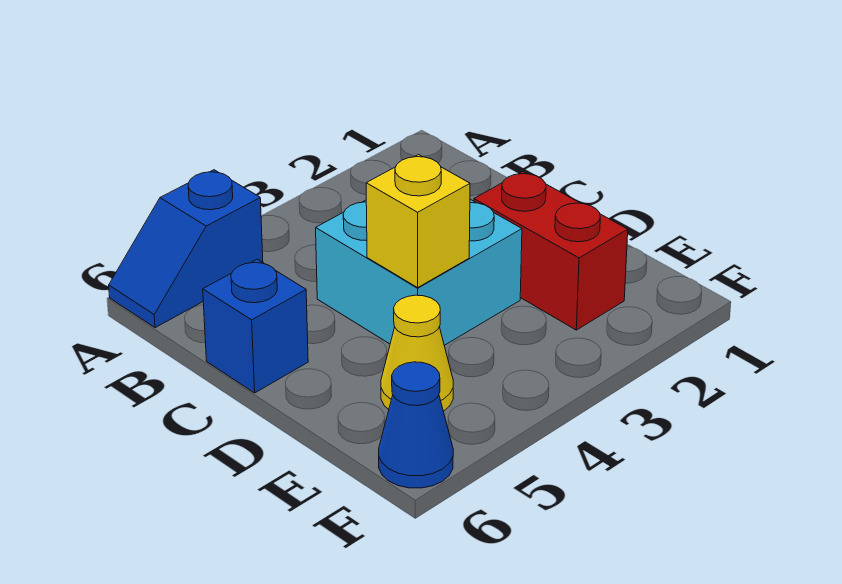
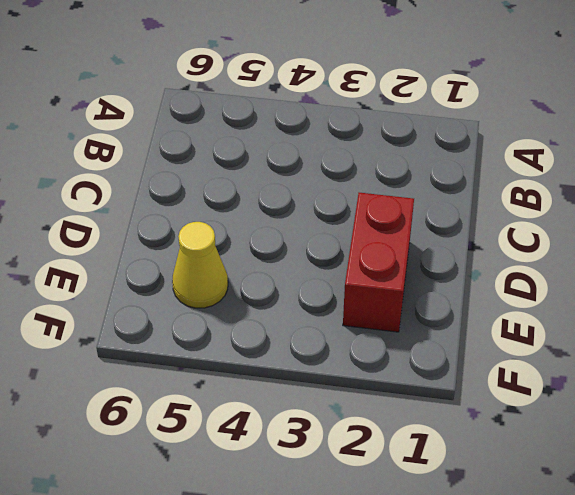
none -> blue slope A5:A6 level 1 top 5
none -> cyan brick C3:D4 level 1

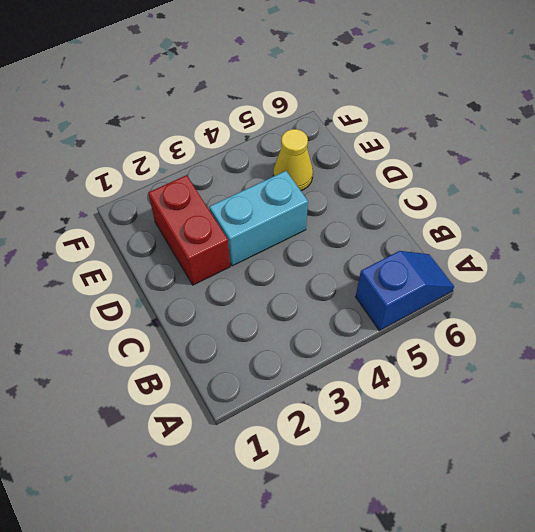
cyan brick D3:D4 level 1 -> cyan brick C3:D4 level 1
none -> blue brick C6 level 1
none -> blue cone F6 level 1

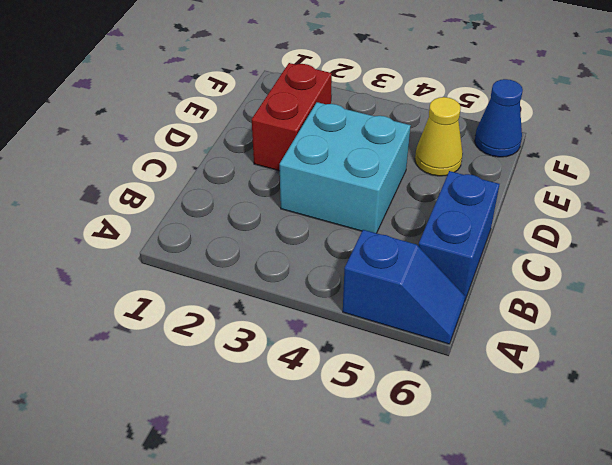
blue brick B6:C6 level 1 -> blue brick C6 level 1
none -> yellow brick D4 level 2

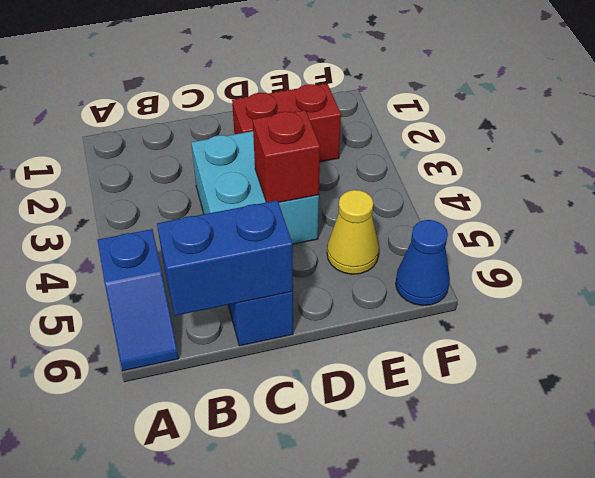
blue brick B6:C6 level 2 -> none
red brick D4 level 2 -> yellow brick D4 level 2

